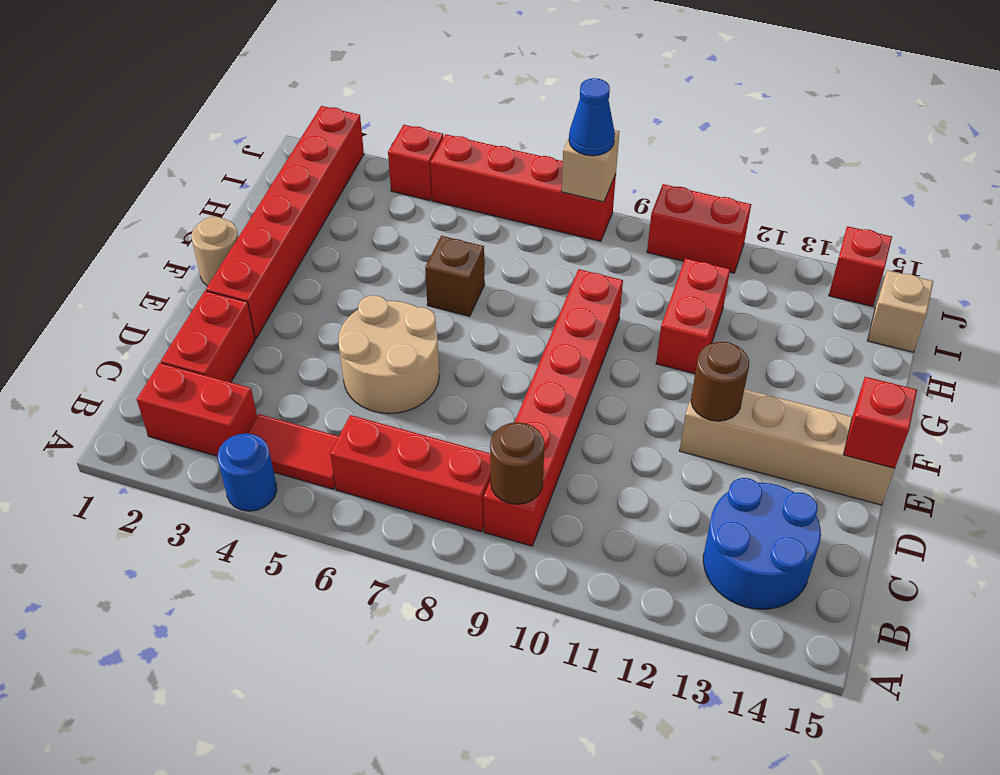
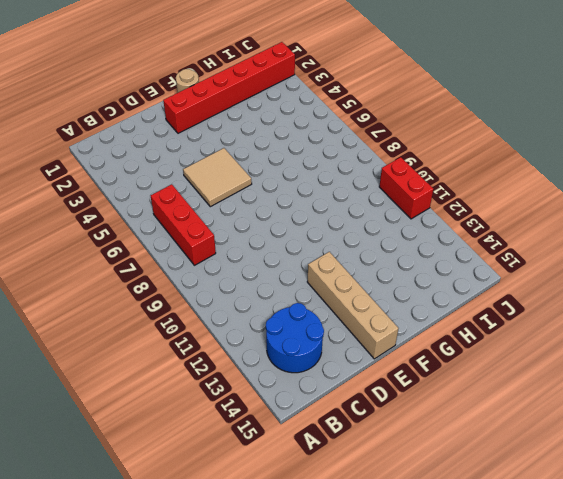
tan tile D5:E6 level 1 -> tan round brick D5:E6 level 1
none -> blue round brick A4 level 1
none -> red brick B2:B3 level 1
none -> red tile B4:B5 level 1

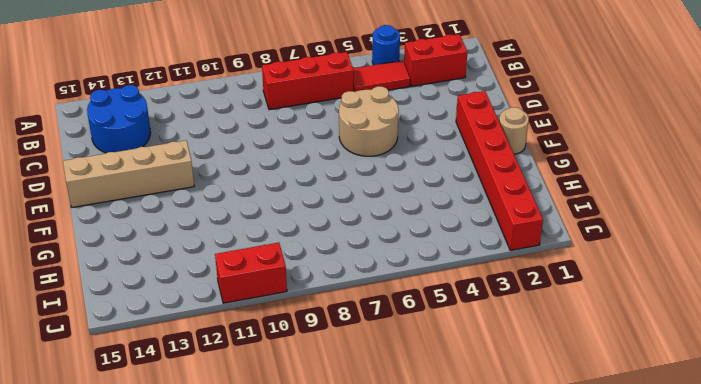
none -> red brick B9:G9 level 1
none -> red brick C2:D2 level 1
none -> brown brick G6 level 1

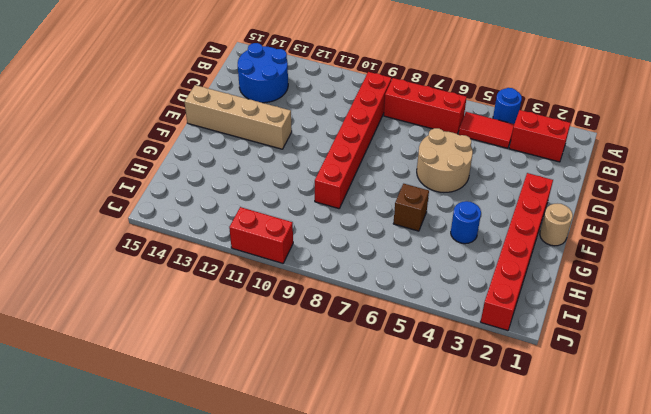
blue round brick G4 level 1 -> none
none -> red brick C2:D2 level 1
none -> red brick G11:H11 level 1
none -> tan brick I15 level 1

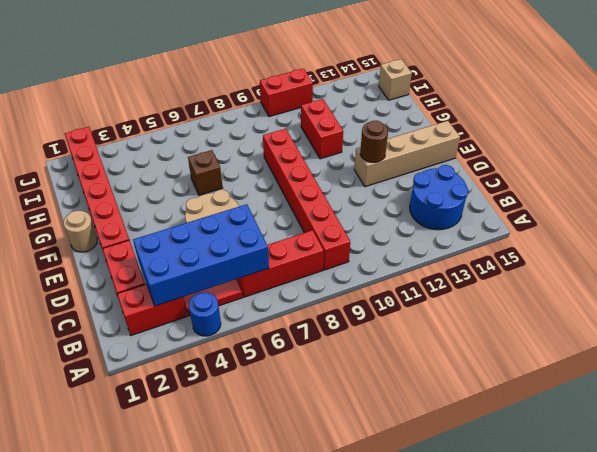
blue brick B3:C6 level 2 -> none
none -> red brick J4 level 1
none -> red brick J5:J8 level 1
none -> red brick J14 level 1

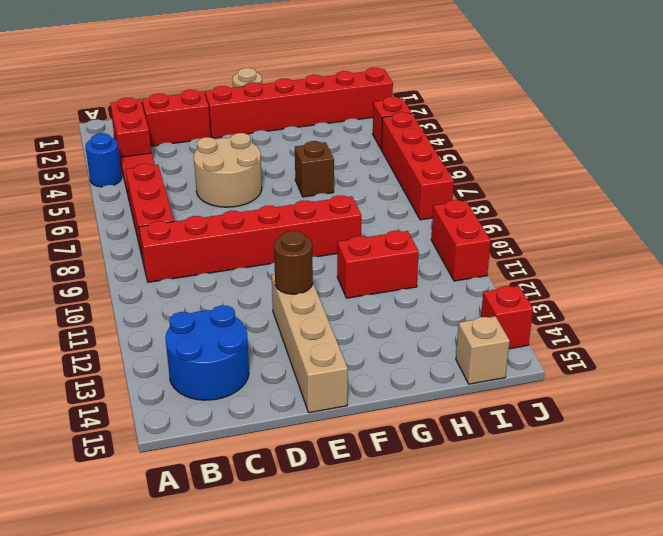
none -> brown round brick B9 level 2
none -> red brick E15 level 2
none -> tan brick J8 level 2

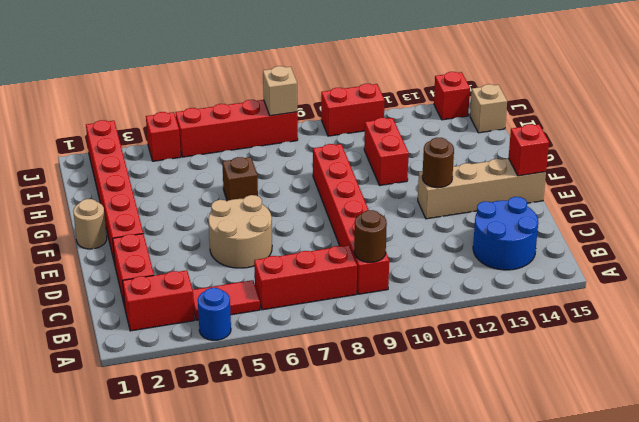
none -> blue cone J8 level 3

